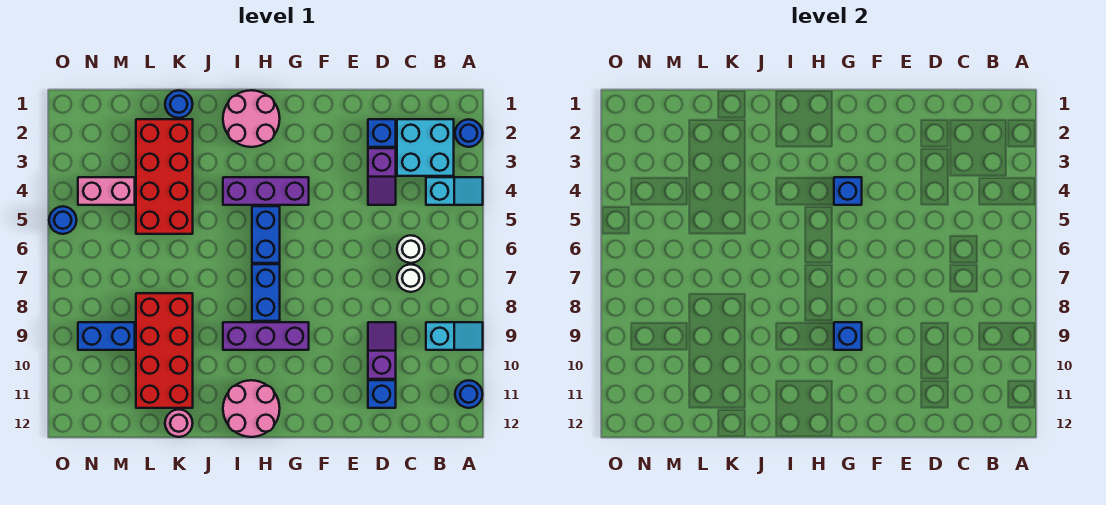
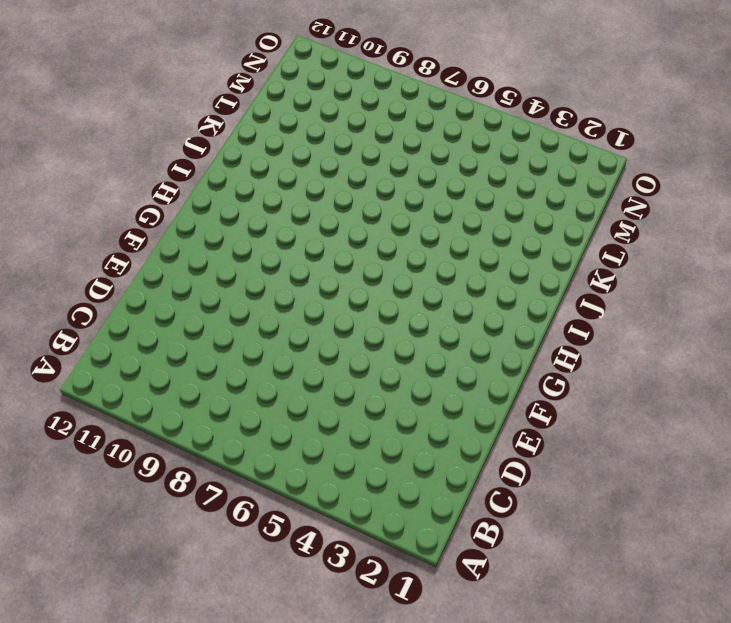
none -> blue round brick A2 level 1
none -> cyan slope A4:B4 level 1 top B
none -> cyan slope A9:B9 level 1 top B

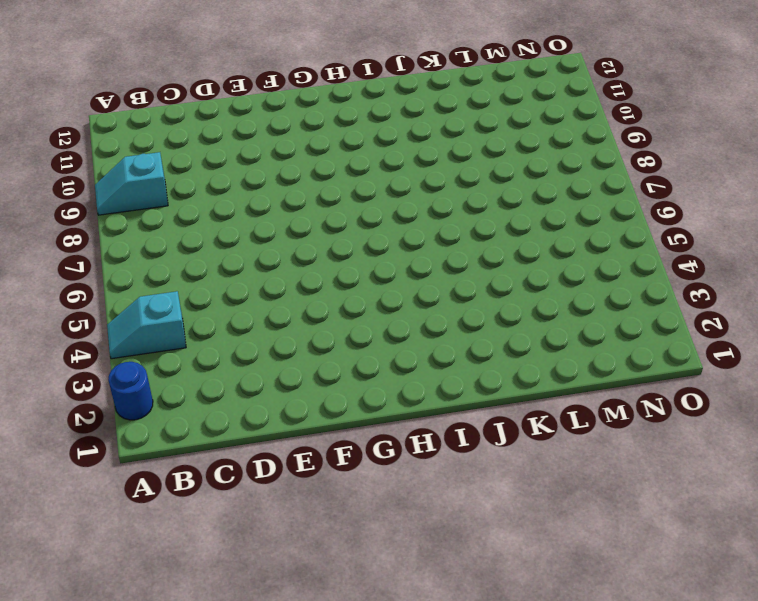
none -> blue round brick A11 level 1
none -> cyan brick B2:C3 level 1
none -> white round brick C6 level 1

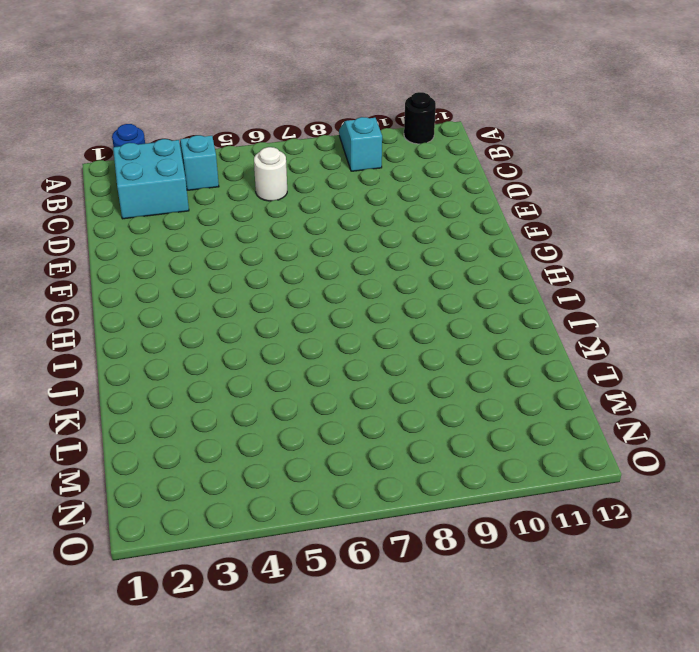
black round brick A11 level 1 -> blue round brick A11 level 1
none -> white round brick C7 level 1
none -> blue brick D2 level 1
none -> purple slope D3:D4 level 1 top 3

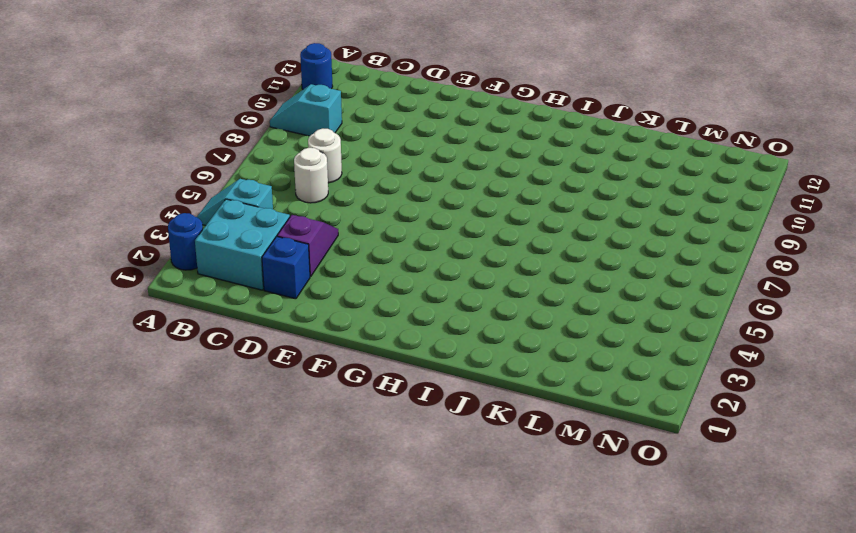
none -> purple slope D9:D10 level 1 top 10
none -> blue brick D11 level 1
none -> purple brick G4:I4 level 1

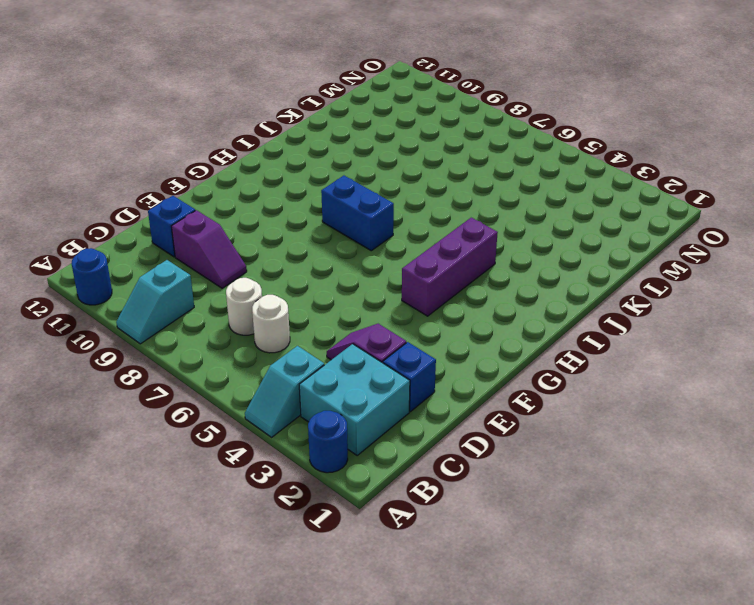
none -> purple brick G9:I9 level 1
none -> pink round brick H1:I2 level 1
none -> blue brick H5:H6 level 1

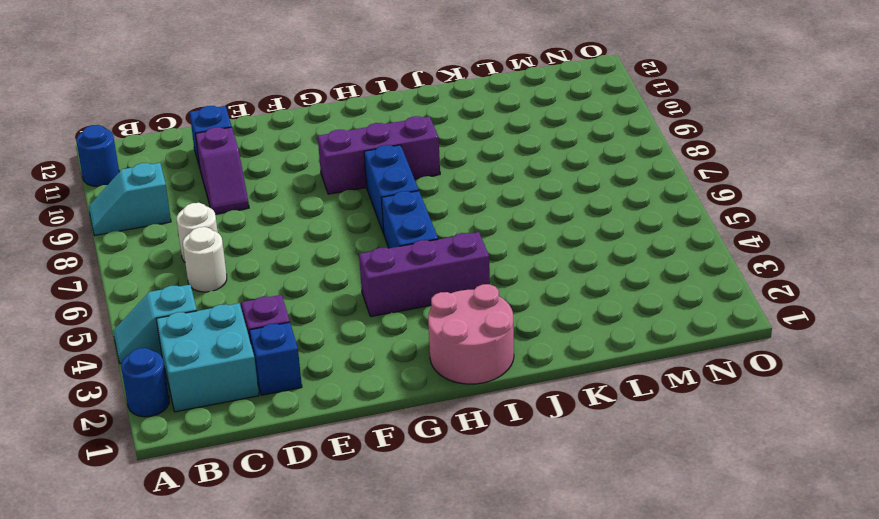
none -> pink round brick H11:I12 level 1
none -> blue round brick K1 level 1
none -> red brick K2:L5 level 1

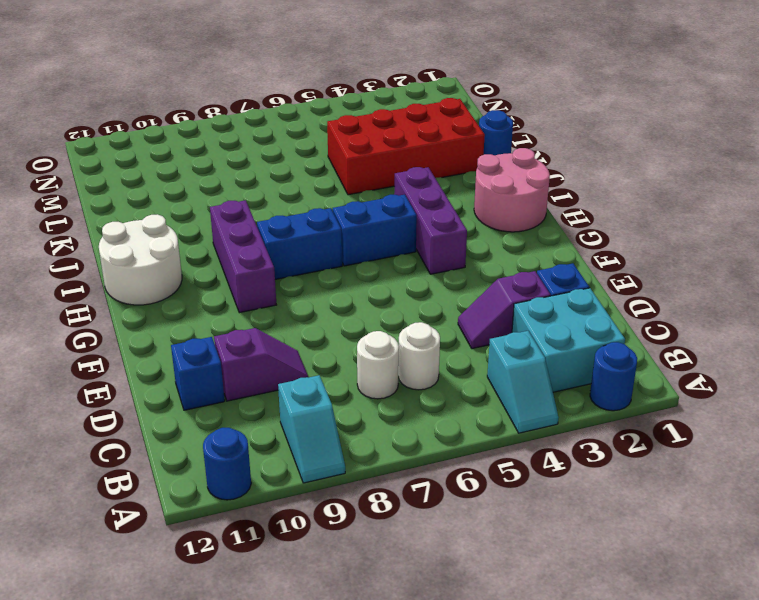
white round brick H11:I12 level 1 -> pink round brick H11:I12 level 1
none -> red brick K8:L11 level 1
none -> pink round brick K12 level 1
none -> pink brick M4:N4 level 1

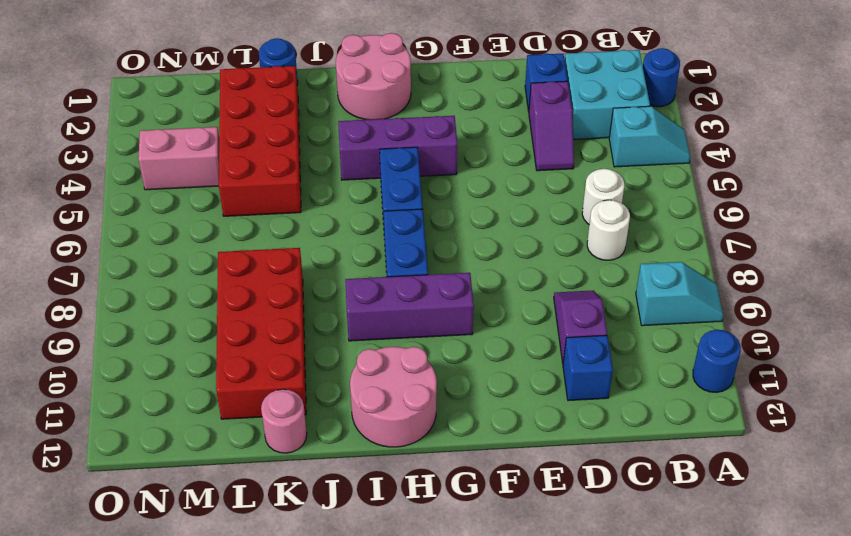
none -> blue brick M9:N9 level 1
none -> blue round brick O5 level 1
none -> blue brick G4 level 2

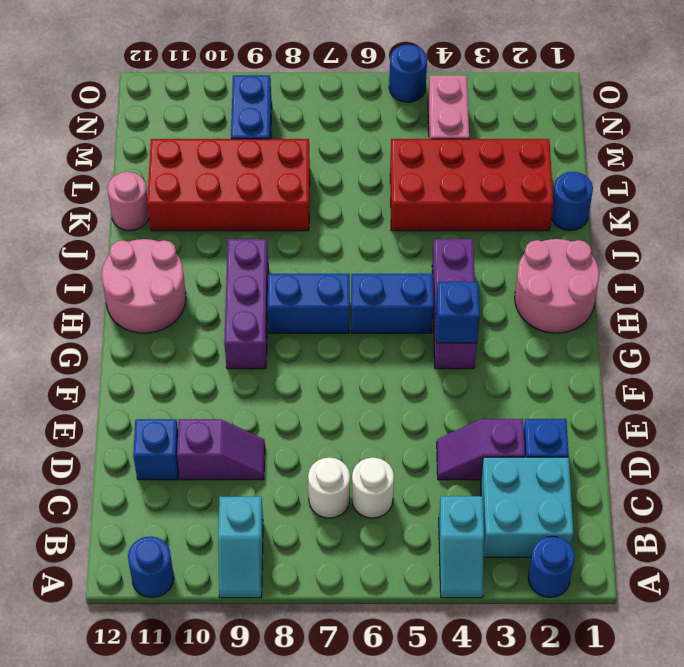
none -> blue brick G9 level 2

